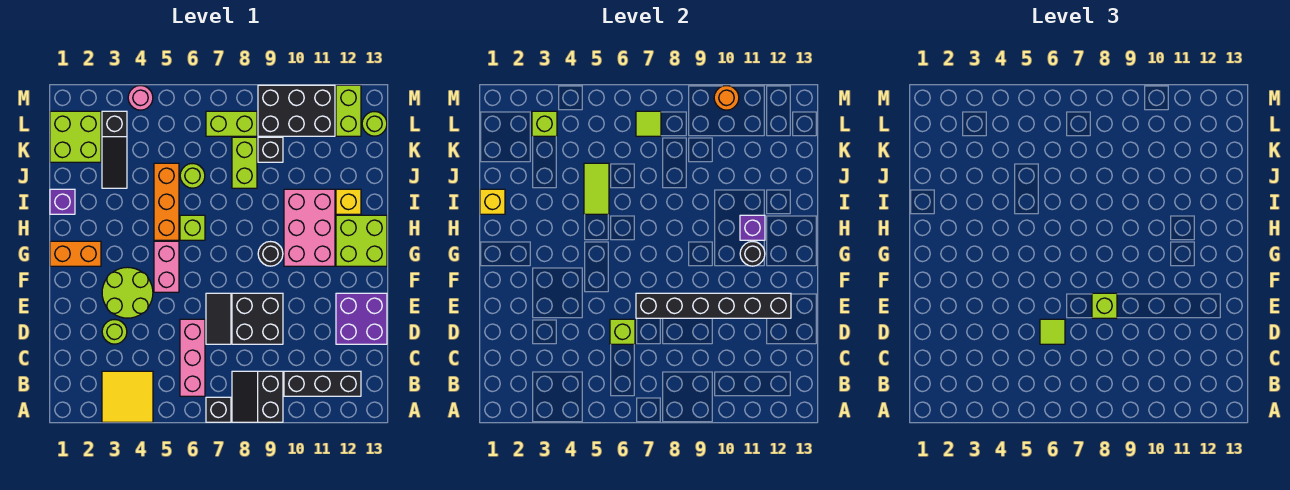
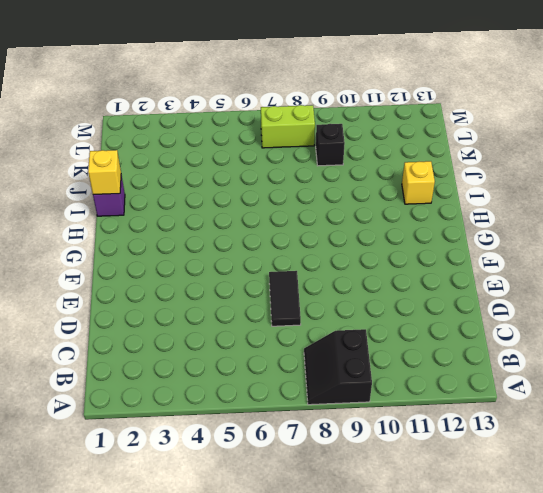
none -> yellow tile A3:B4 level 1
none -> black brick A7 level 1
none -> pink brick B6:D6 level 1
none -> black brick B10:B12 level 1

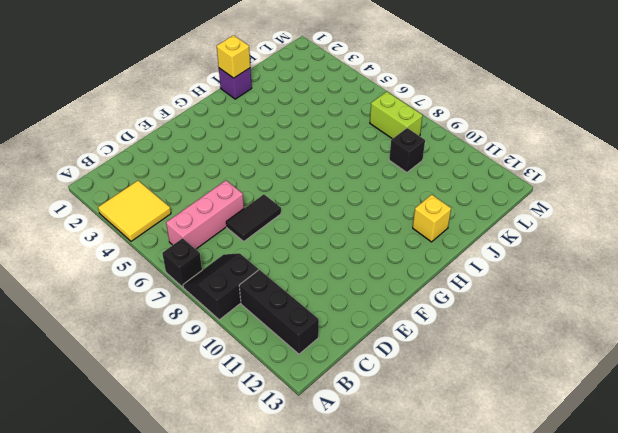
none -> lime round brick D3 level 1
none -> black brick D8:E9 level 1
none -> purple brick D12:E13 level 1
none -> lime round brick E3:F4 level 1

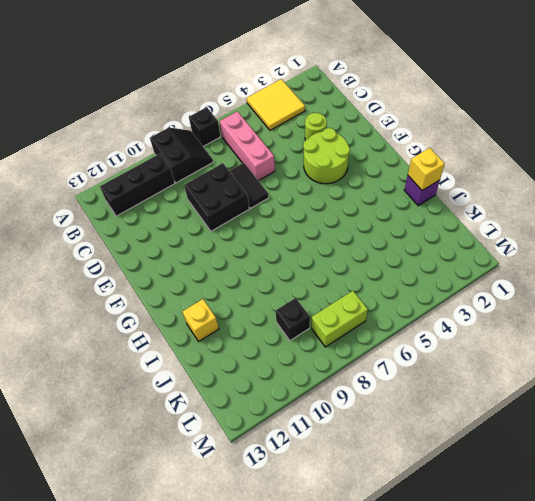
none -> purple brick D12:E13 level 1
none -> pink brick F5:G5 level 1
none -> orange brick G1:G2 level 1
none -> black round brick G9 level 1

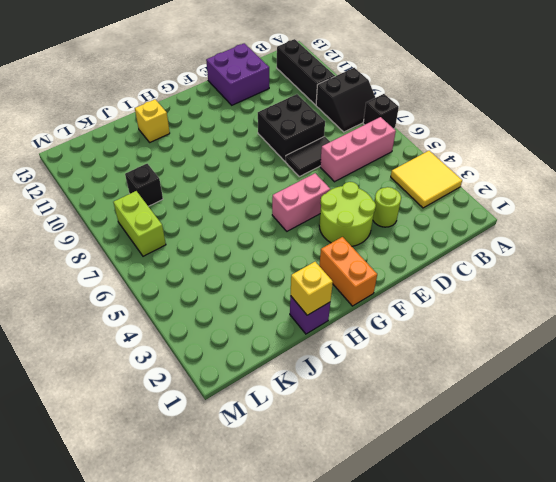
none -> black round brick G9 level 1
none -> pink brick G10:I11 level 1
none -> lime brick G12:H13 level 1
none -> orange brick H5:J5 level 1

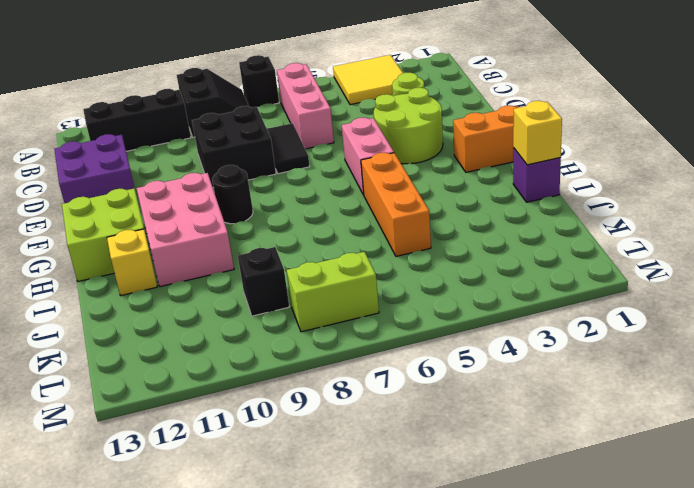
none -> lime brick H6 level 1
none -> black slope J3:L3 level 1 top L
none -> lime round brick J6 level 1
none -> lime brick J8:K8 level 1

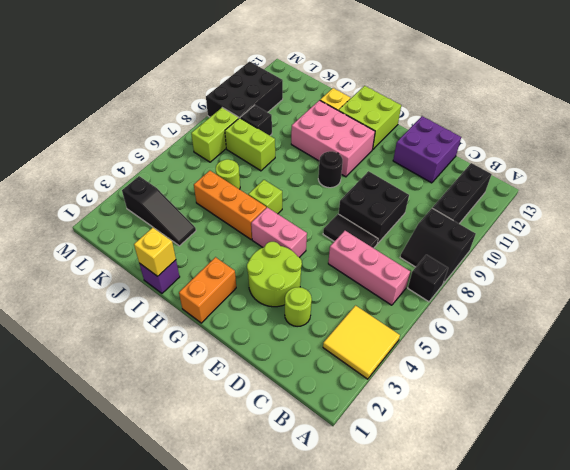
none -> lime brick K1:L2 level 1
none -> lime brick L12:M12 level 1
none -> lime round brick L13 level 1
none -> pink round brick M4 level 1

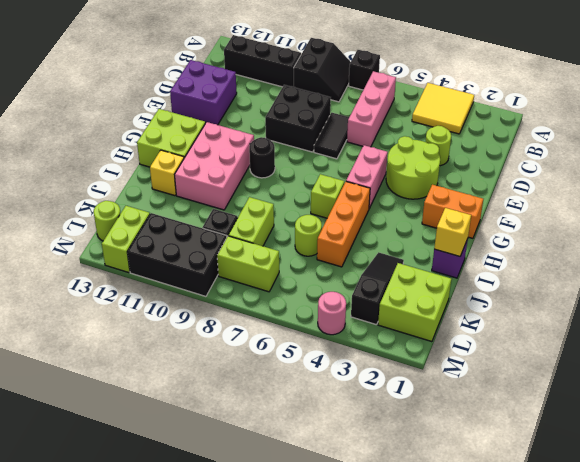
none -> lime brick D6 level 2
none -> black brick E7:E12 level 2
none -> black round brick G11 level 2
none -> purple brick H11 level 2

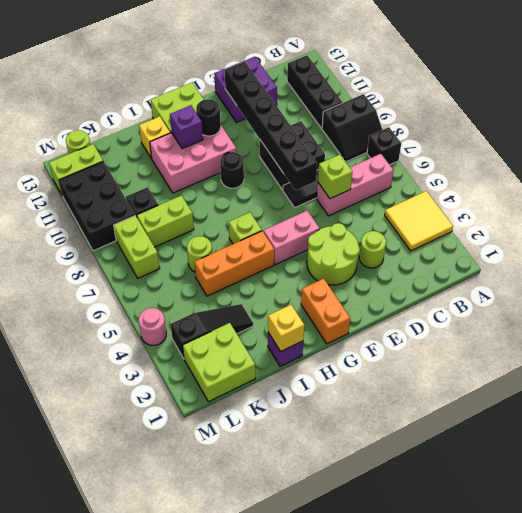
none -> lime tile I5:J5 level 2
none -> lime brick L3 level 2
none -> lime tile L7 level 2
none -> orange round brick M10 level 2

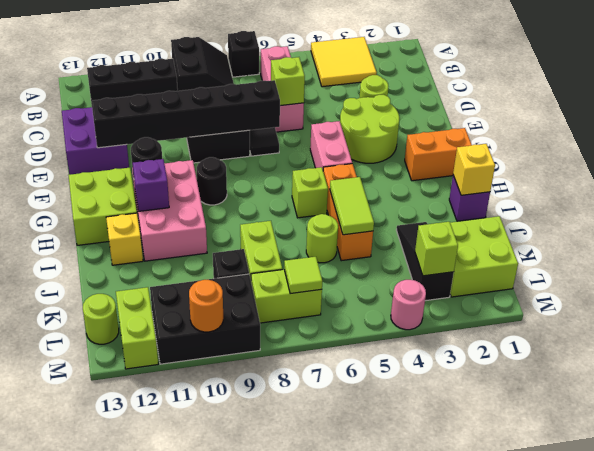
none -> lime tile D6 level 3
none -> lime brick E8 level 3

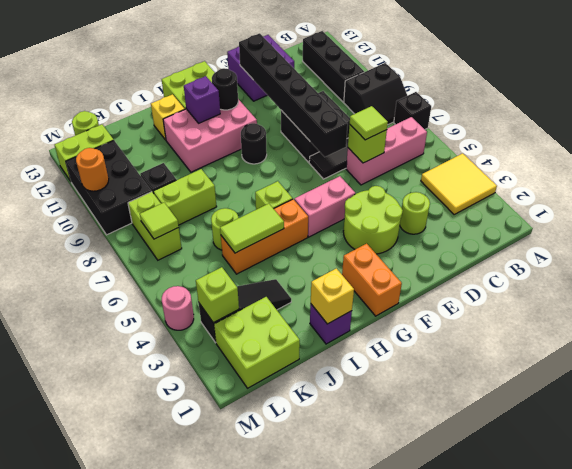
none -> lime brick E8 level 3

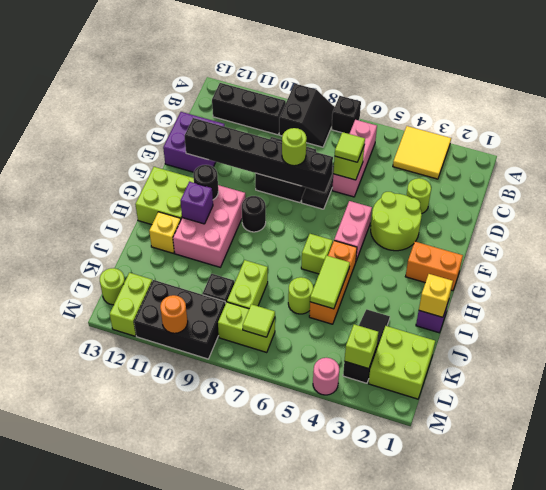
lime round brick E8 level 3 -> lime brick E8 level 3

